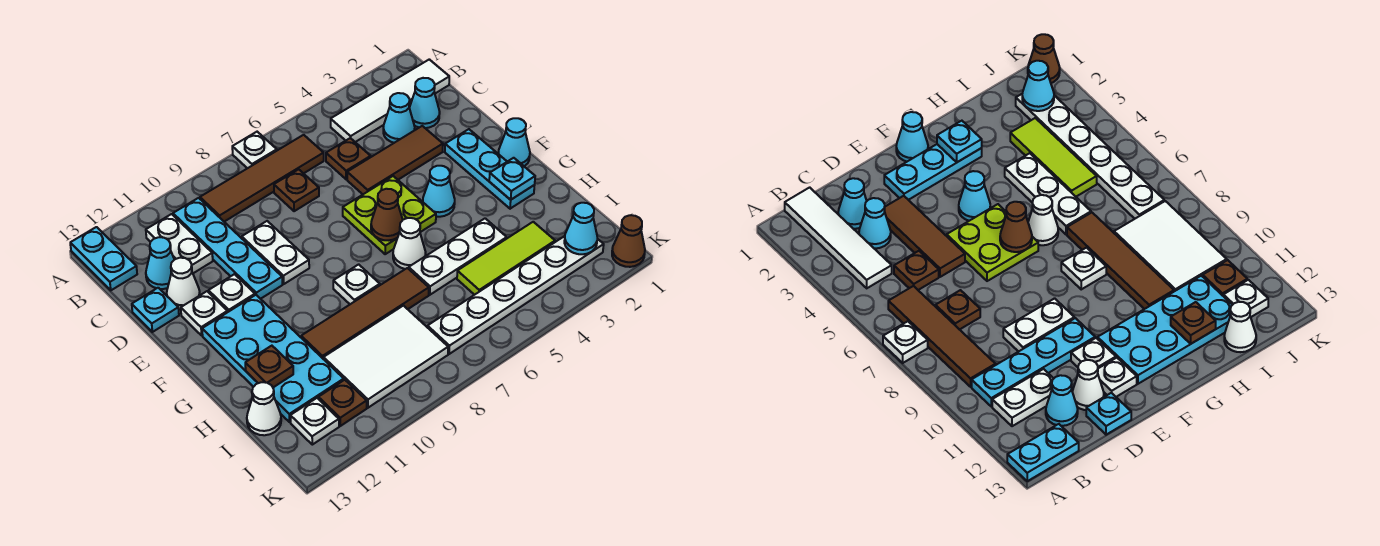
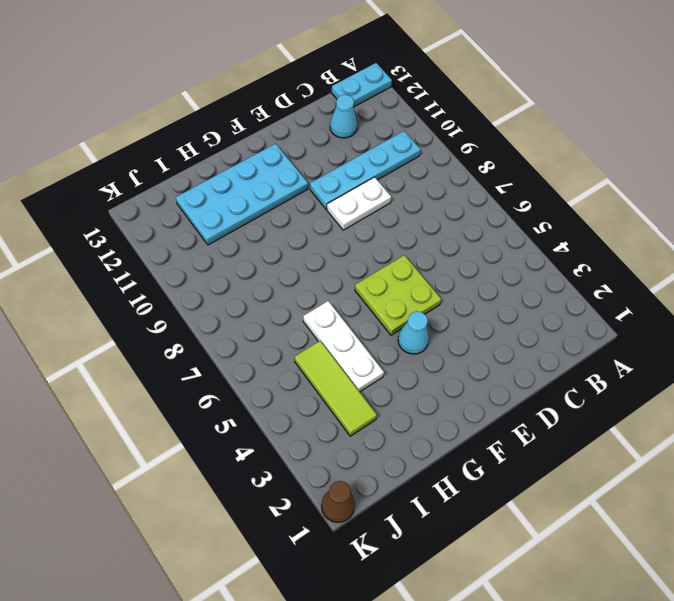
none -> white plate A7 level 1
none -> white tile B1:B4 level 1
none -> brown tile B6:B9 level 1
none -> white plate B11:C11 level 1

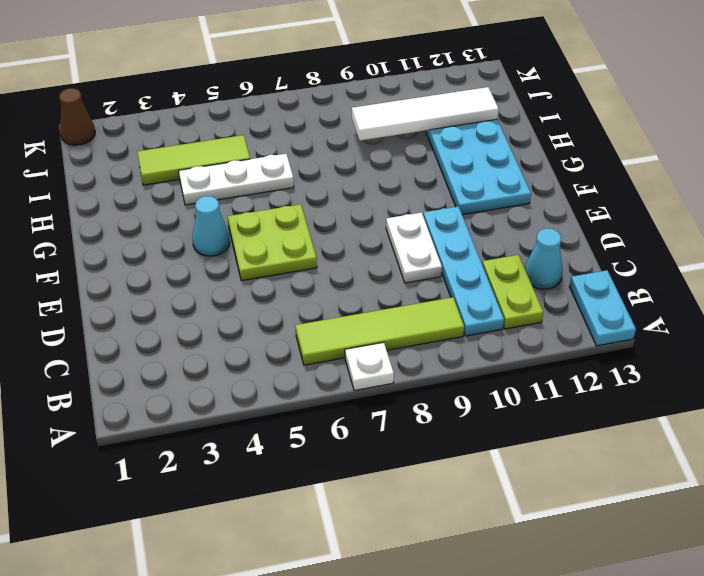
lime tile B6:B9 level 1 -> brown tile B6:B9 level 1
lime plate B11:C11 level 1 -> white plate B11:C11 level 1
white tile I9:I12 level 2 -> white tile B1:B4 level 1
none -> cyan cone C2 level 1
none -> cyan cone C3 level 1
none -> brown plate C5 level 1
none -> brown plate C7 level 1

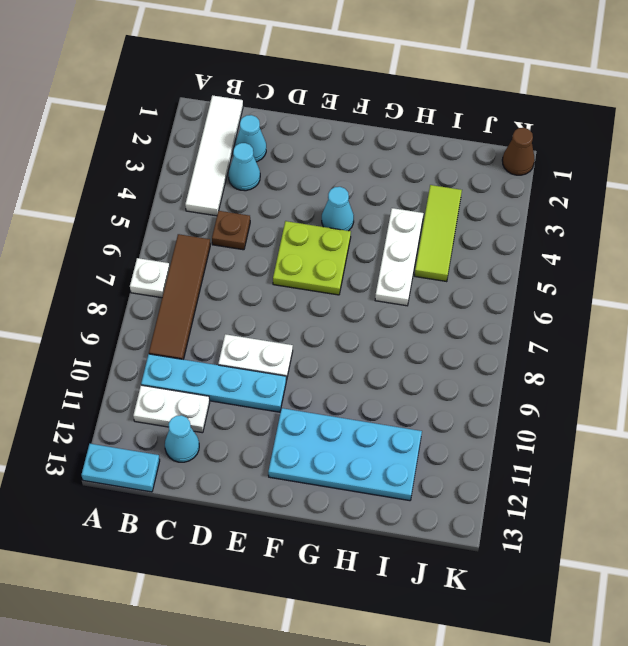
none -> brown plate C7 level 1
none -> brown tile D3:D5 level 1
none -> white cone D12 level 1
none -> cyan plate D13 level 1

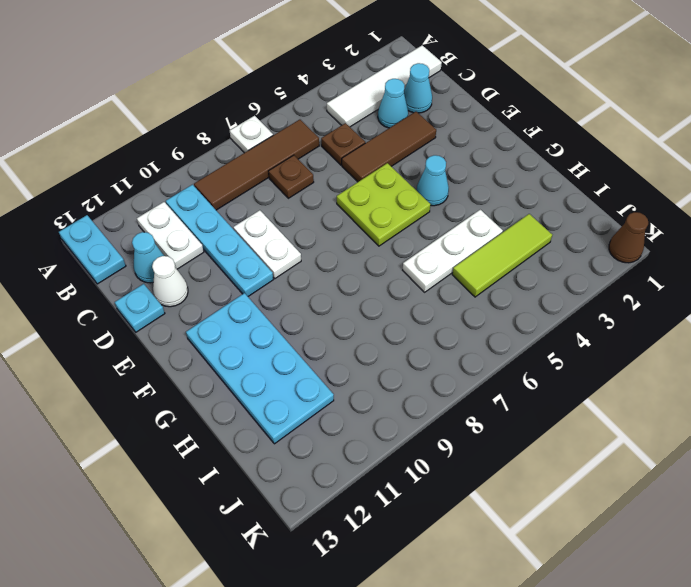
none -> cyan plate E2:G2 level 1
none -> white plate E11 level 1
none -> white plate E12 level 1
none -> cyan cone F1 level 1

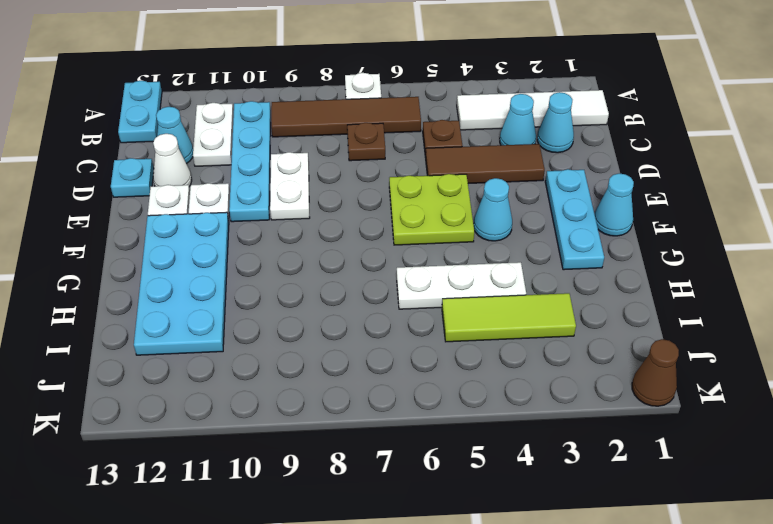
none -> white cone G6 level 1
none -> white plate G8 level 1
none -> brown tile H7:H10 level 1
none -> white tile I8:J10 level 1

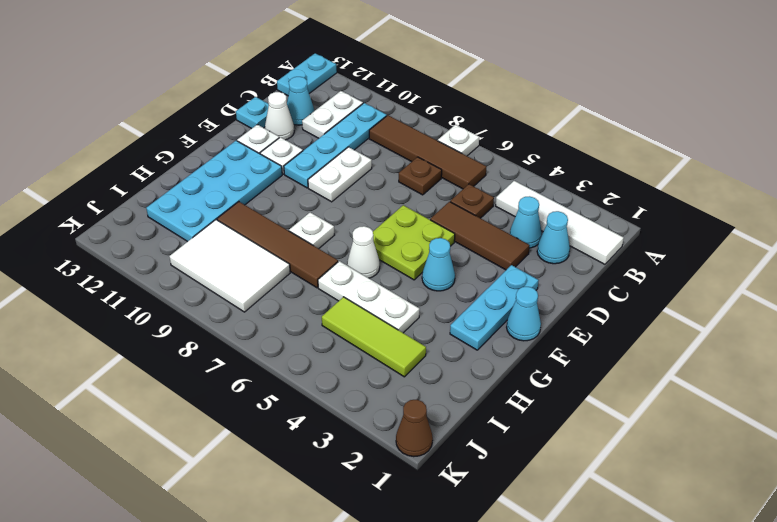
none -> white cone I13 level 1
none -> white plate J2:J7 level 1
none -> brown plate J11 level 1
none -> white plate J12 level 1

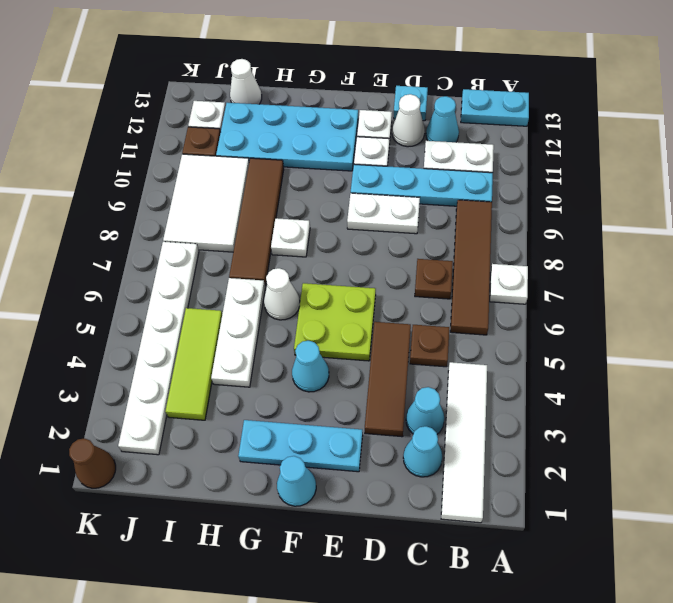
none -> brown cone F6 level 2
none -> cyan plate G2 level 2
none -> brown plate H12 level 2
none -> cyan cone J2 level 2

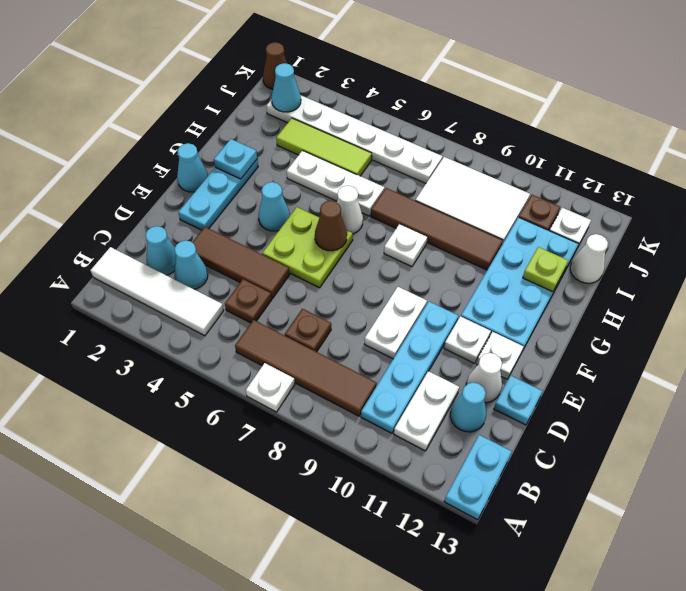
lime plate H12 level 2 -> brown plate H12 level 2

